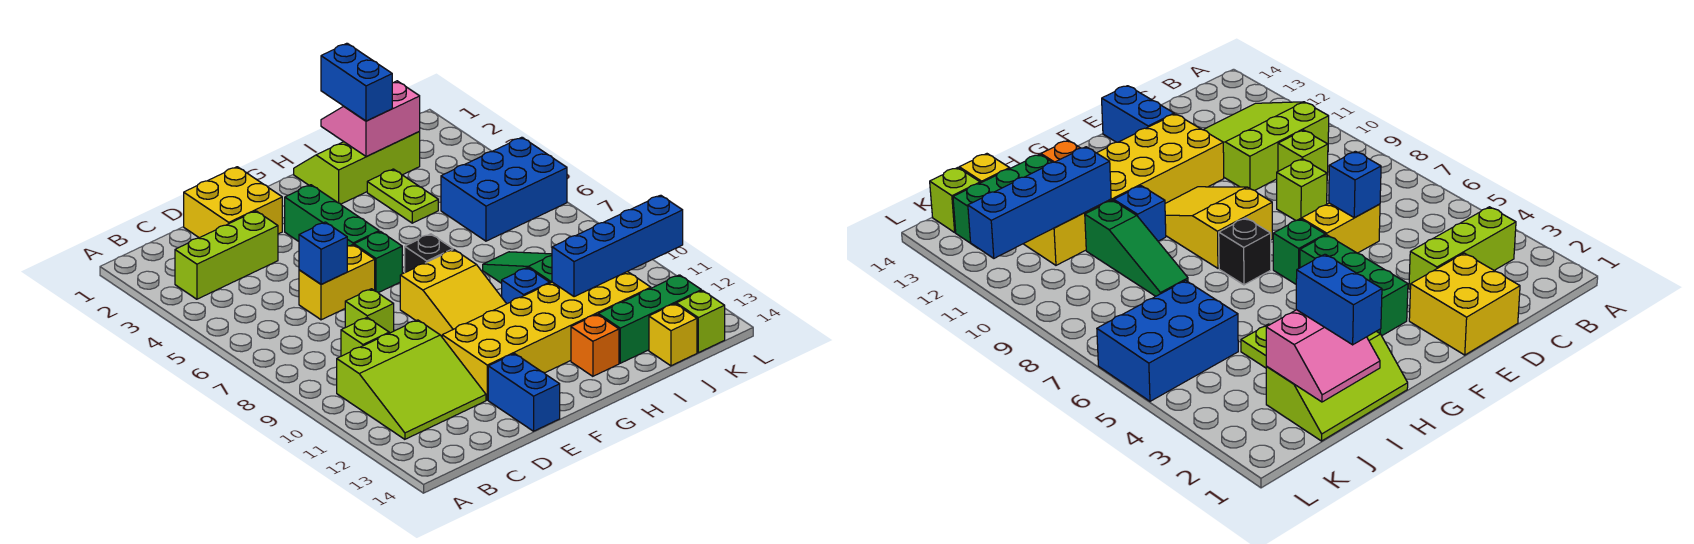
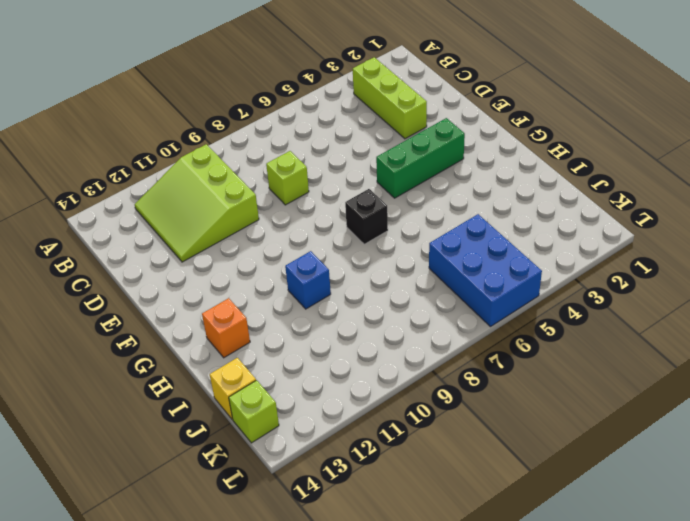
none -> lime brick C9 level 1
none -> yellow brick D1:E2 level 1
none -> yellow brick D6:E6 level 1

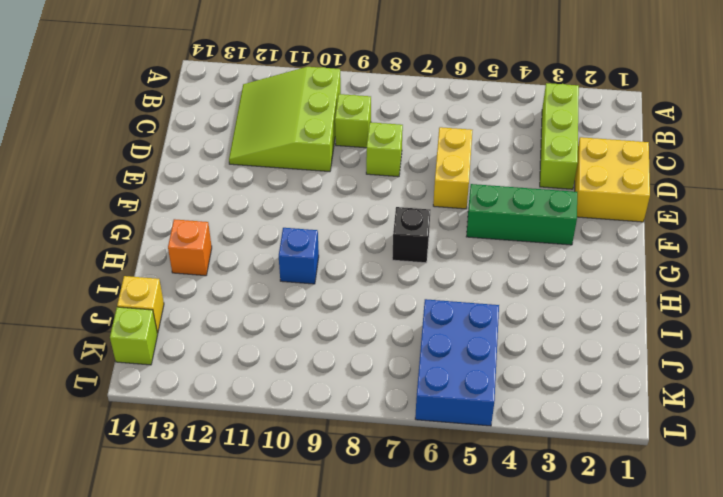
none -> yellow brick E11:J12 level 1
none -> blue brick E13:E14 level 1
none -> green brick F6 level 1

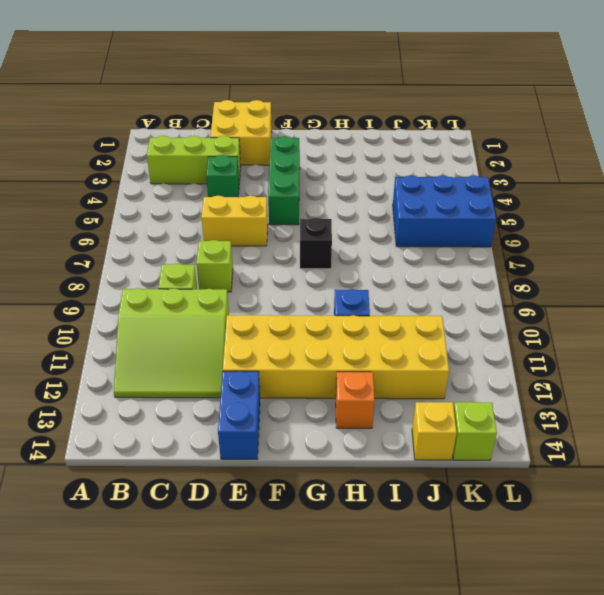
green brick D4 level 1 -> green brick F6 level 1
none -> yellow slope F8:G10 level 1 top 8
none -> lime slope H1:J2 level 1 top 2
none -> lime plate I3:I4 level 1

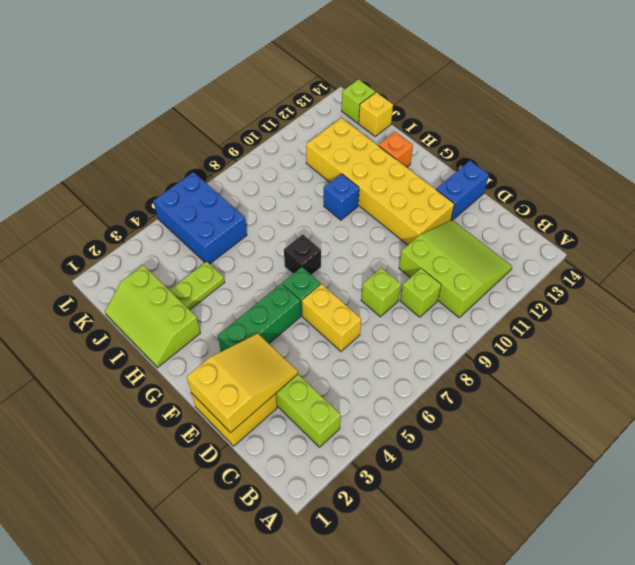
yellow slope D1:E3 level 2 top 1 -> yellow slope F8:G10 level 1 top 8
none -> green slope I8:I10 level 1 top 10
none -> green brick I13:K13 level 1
none -> blue brick D6 level 2

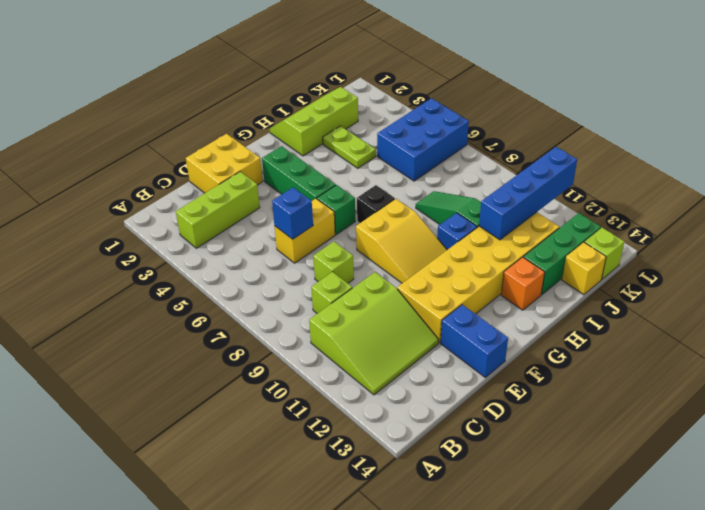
none -> pink slope I1:J2 level 2 top 2
none -> blue brick I1:I2 level 3

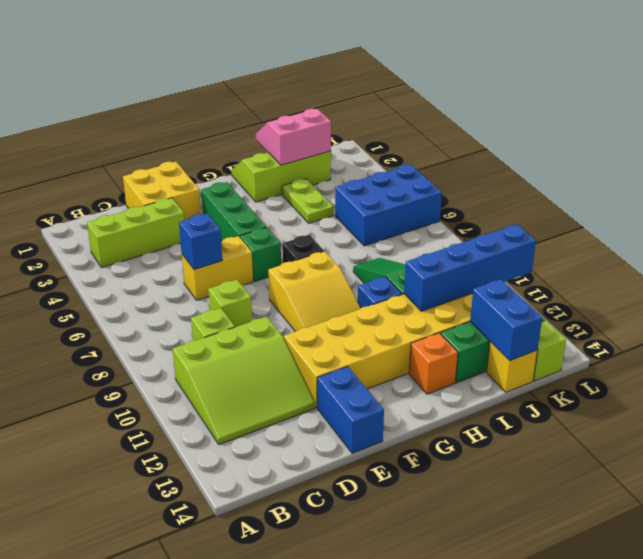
blue brick J13:J14 level 2 -> blue brick I1:I2 level 3

